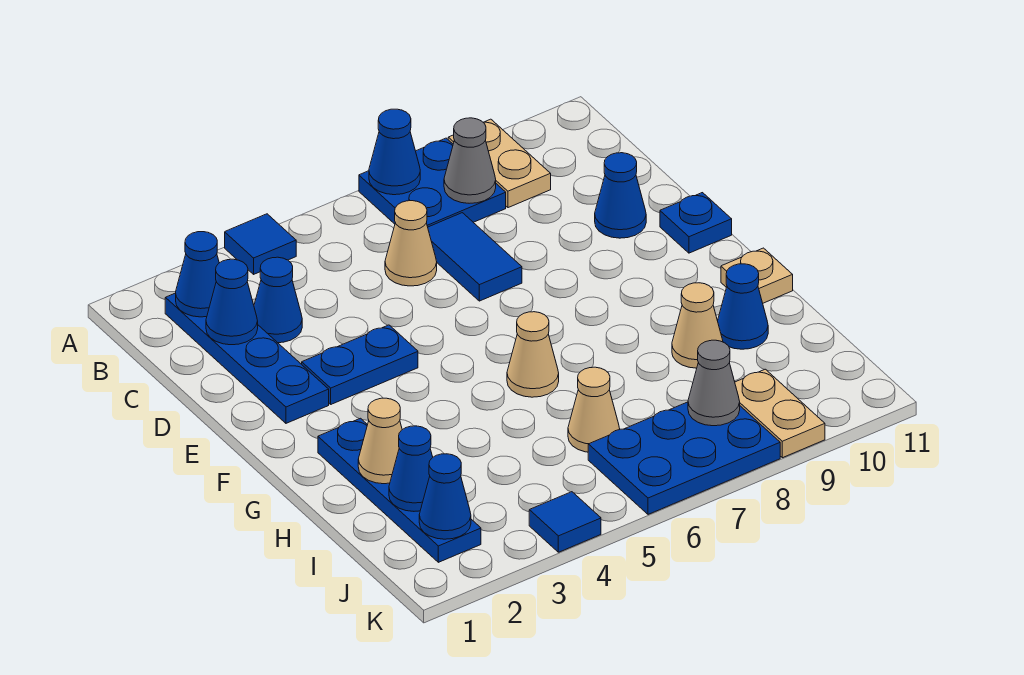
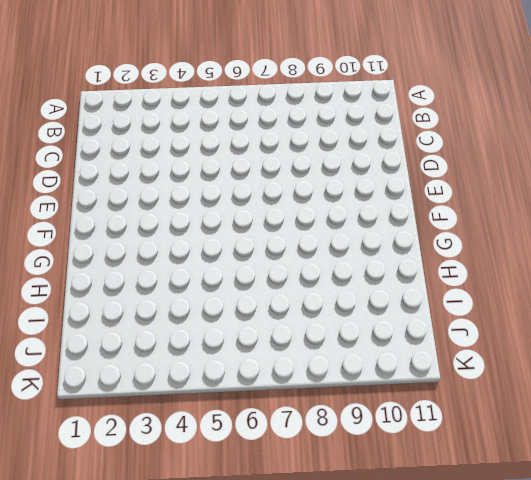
none -> blue tile A4 level 1
none -> blue plate A7:B8 level 1
none -> tan plate A9:B9 level 1

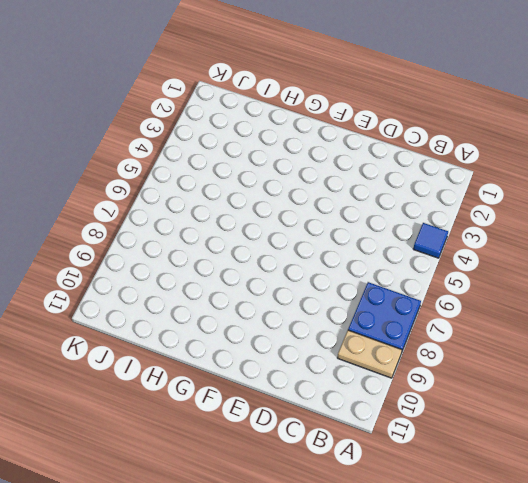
none -> blue plate B2:E2 level 1
none -> blue cone C3 level 1
none -> tan cone C6 level 1

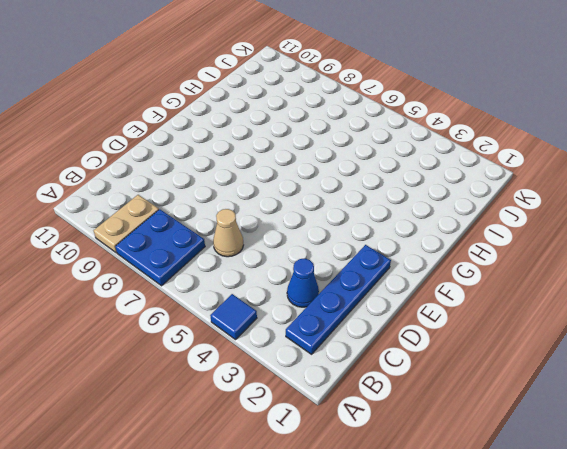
none -> blue tile C7:D7 level 1
none -> blue cone D10 level 1
none -> blue plate E3:E4 level 1

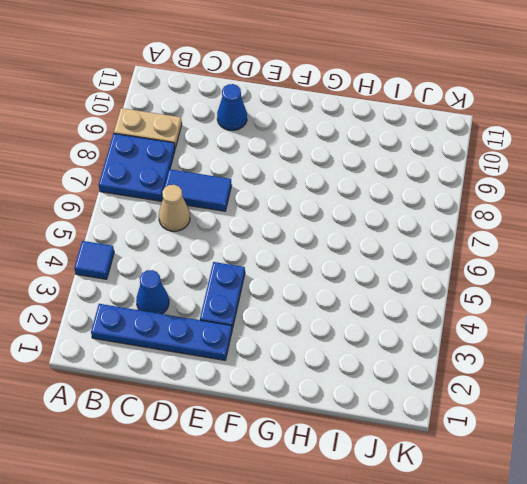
none -> blue plate E11 level 1
none -> blue plate G2:J2 level 1
none -> tan cone G6 level 1

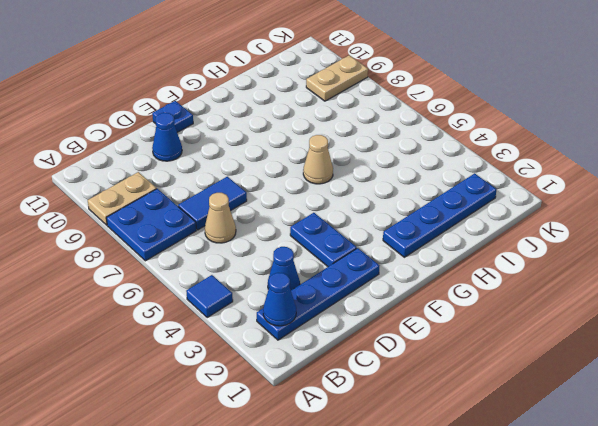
none -> tan plate G11 level 1
none -> tan cone H9 level 1
none -> blue cone H10 level 1

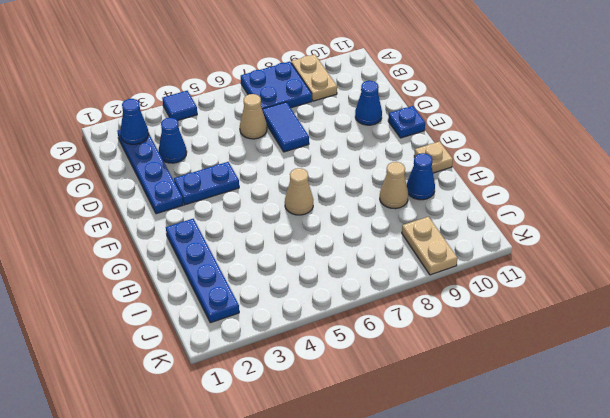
none -> tan cone I6 level 1
none -> blue plate J6:K8 level 1
none -> blue tile K4 level 1

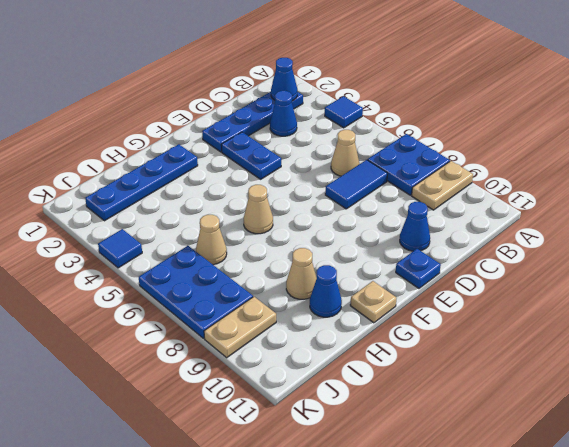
none -> blue cone A7 level 2
none -> grey cone B8 level 2
none -> blue cone C2 level 2

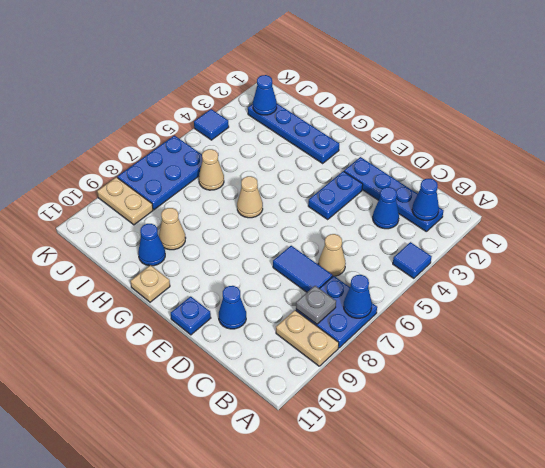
grey plate B8 level 2 -> grey cone B8 level 2
none -> blue cone C2 level 2
none -> tan cone H2 level 2
none -> blue cone I2 level 2

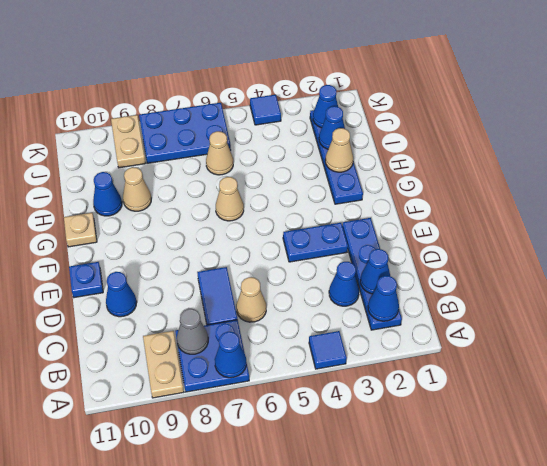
none -> grey cone J8 level 2

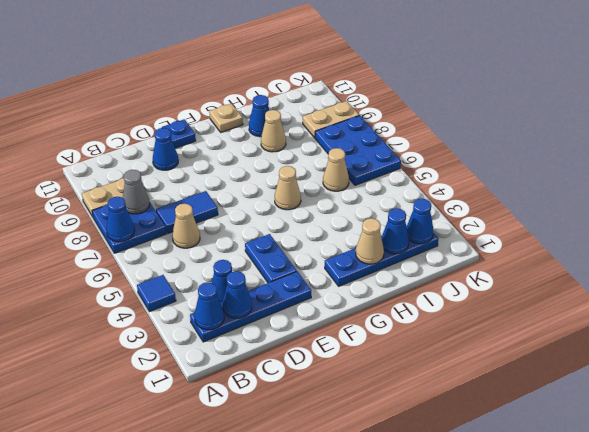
none -> blue tile K4 level 1
none -> grey cone J8 level 2

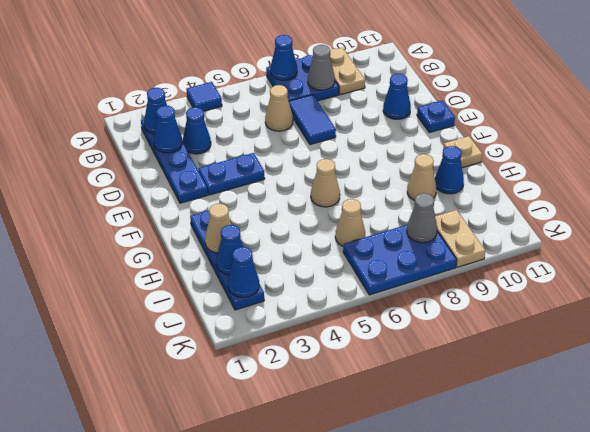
none -> blue tile K4 level 1

